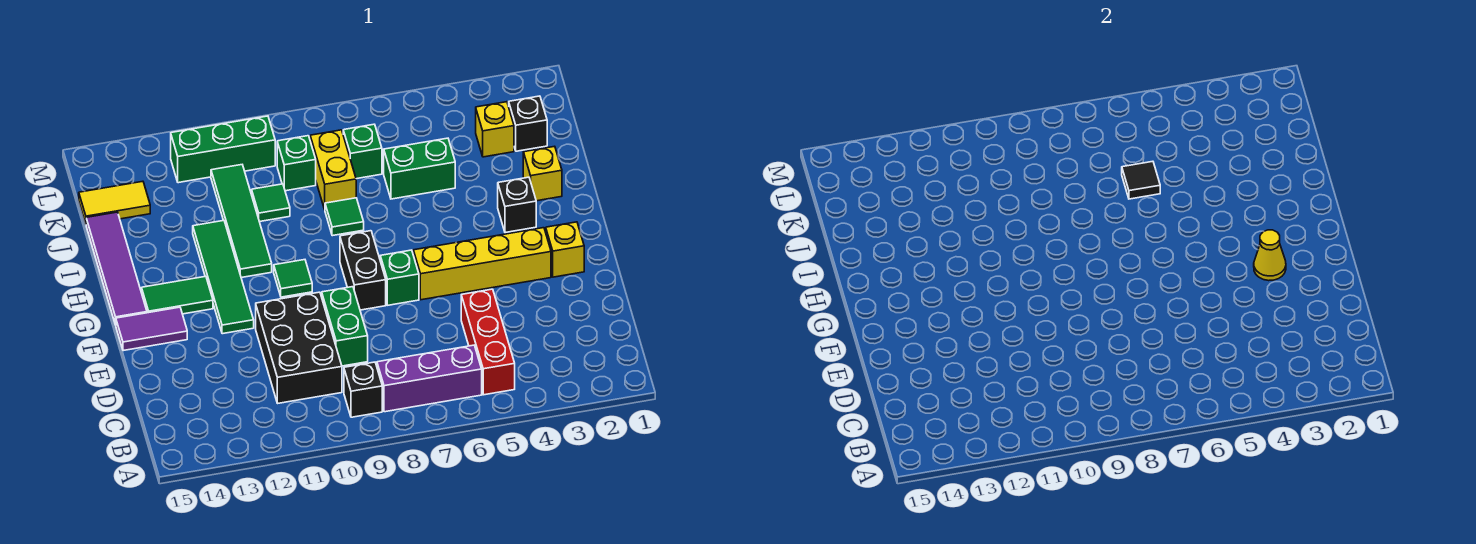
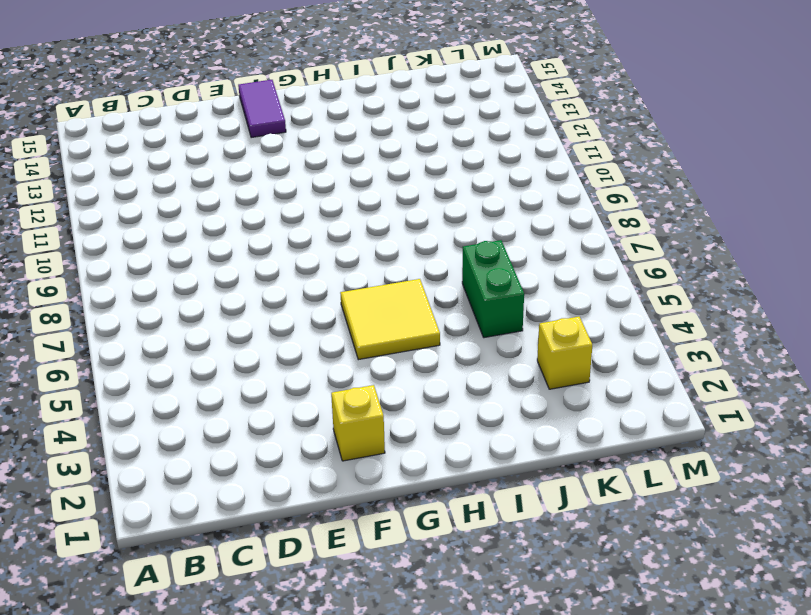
yellow tile G5:H6 level 1 -> none
none -> red brick B5:D5 level 1
none -> purple brick B6:B8 level 1
none -> black brick B9 level 1

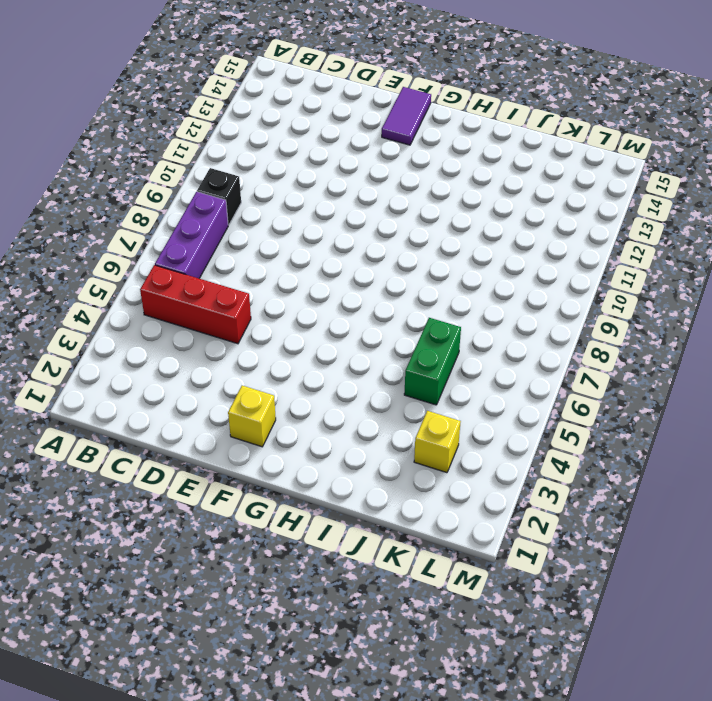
none -> black brick C10:E11 level 1
none -> green brick D9:E9 level 1
none -> yellow brick F3:F6 level 1

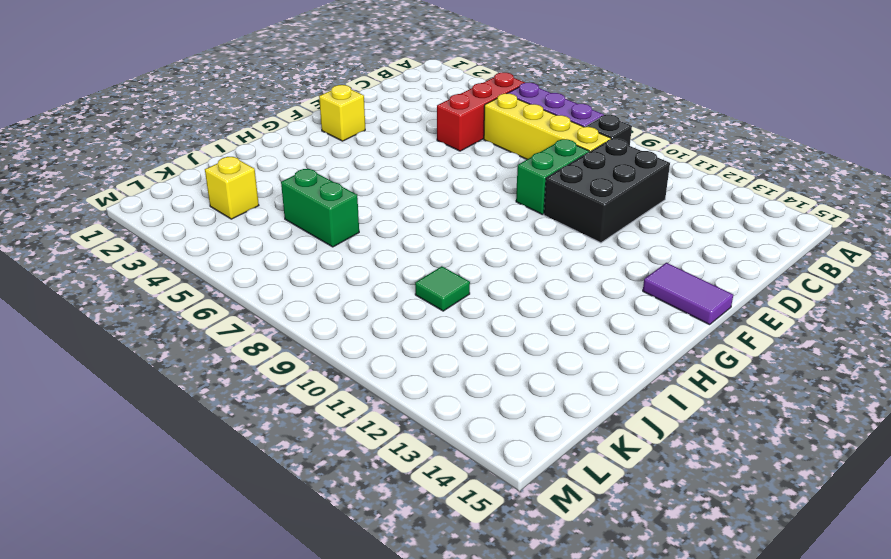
yellow brick C6:C9 level 1 -> yellow brick F3:F6 level 1
none -> green brick F7 level 1
none -> black brick F8:G8 level 1
none -> green tile F12:I12 level 1

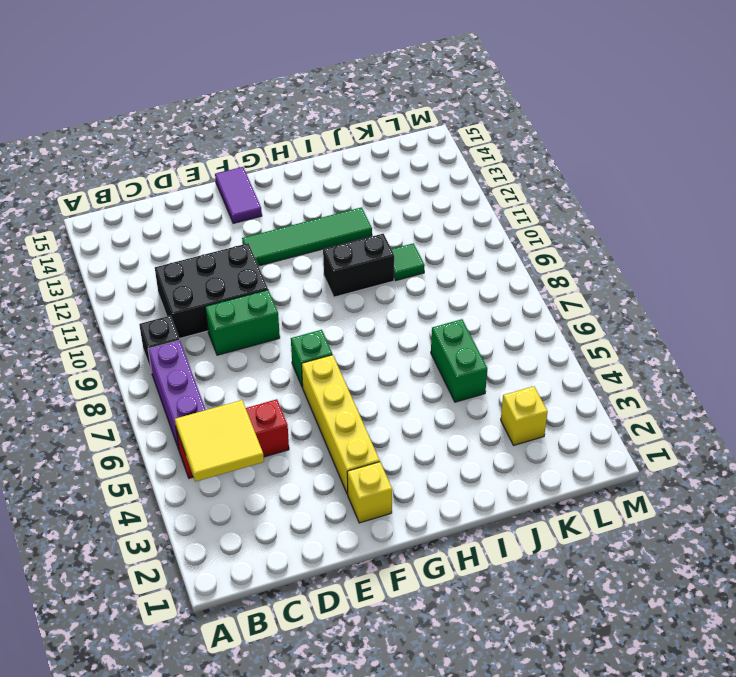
yellow tile B4:C5 level 2 -> none
black brick H10:I10 level 1 -> black brick F8:G8 level 1
none -> green tile G10 level 1
none -> green tile G13:G14 level 1
none -> purple tile G15:J15 level 1

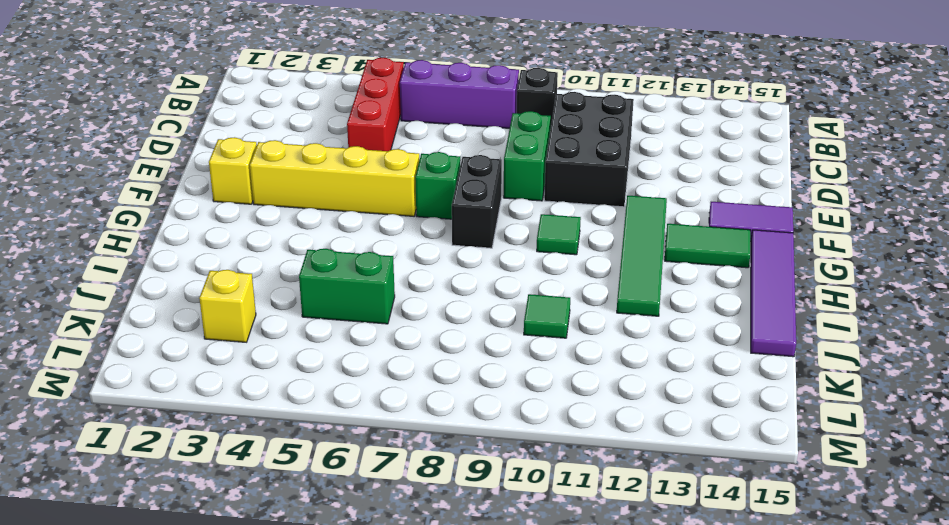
none -> black brick H3 level 1
none -> green tile H11:K11 level 1
none -> yellow brick I2 level 1

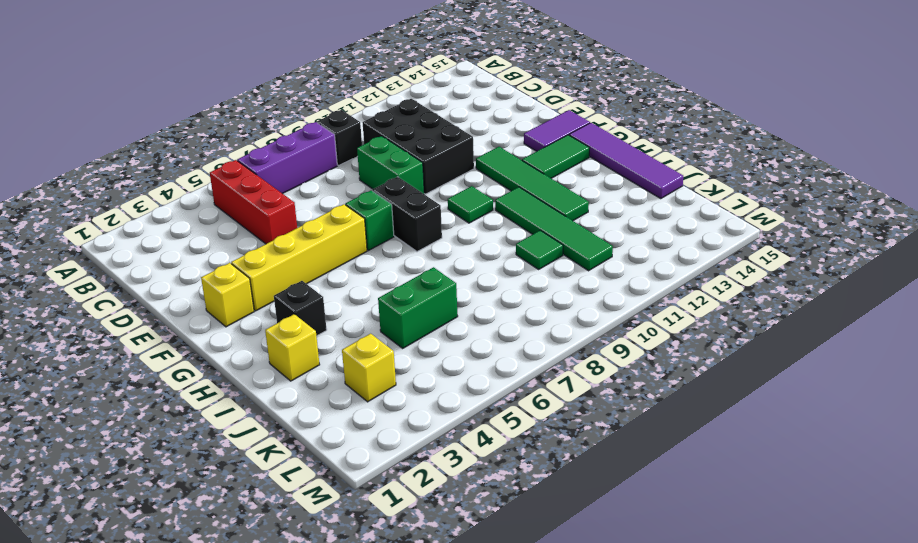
none -> green tile I8 level 1
none -> yellow brick J8:K8 level 1
none -> black brick K2 level 1

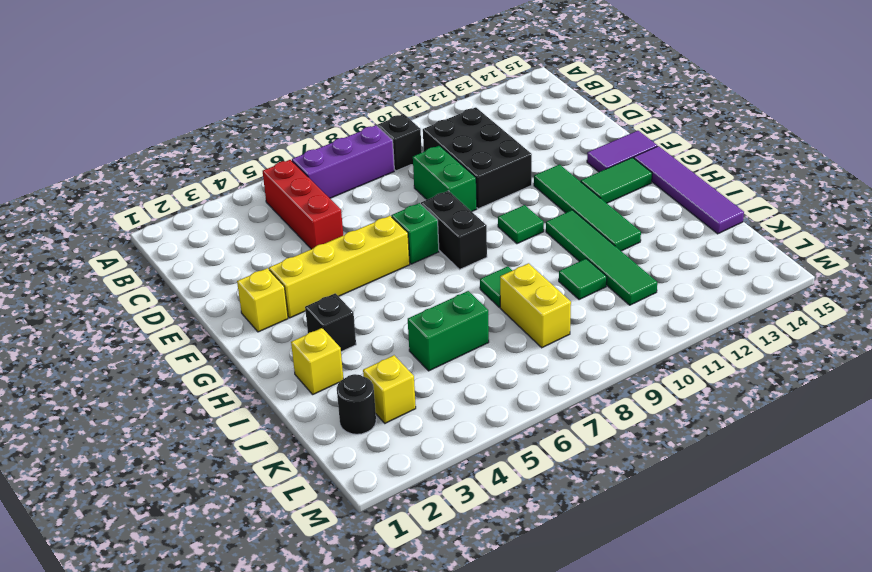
black round brick K2 level 1 -> black brick K2 level 1
none -> green brick K7 level 1
none -> green brick K9 level 1
none -> yellow tile K14:K15 level 1

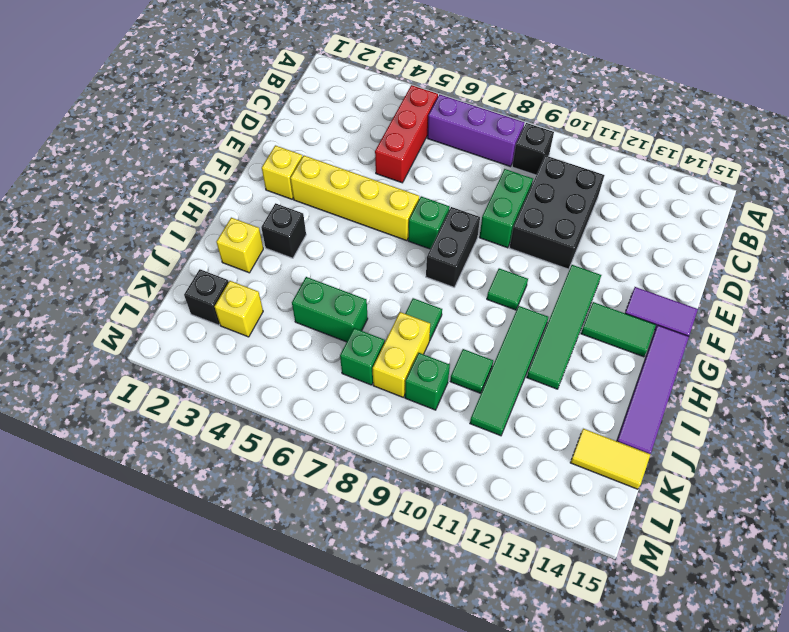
none -> green brick L10:L12 level 1
none -> yellow cone F3 level 2
none -> black tile J6 level 2

